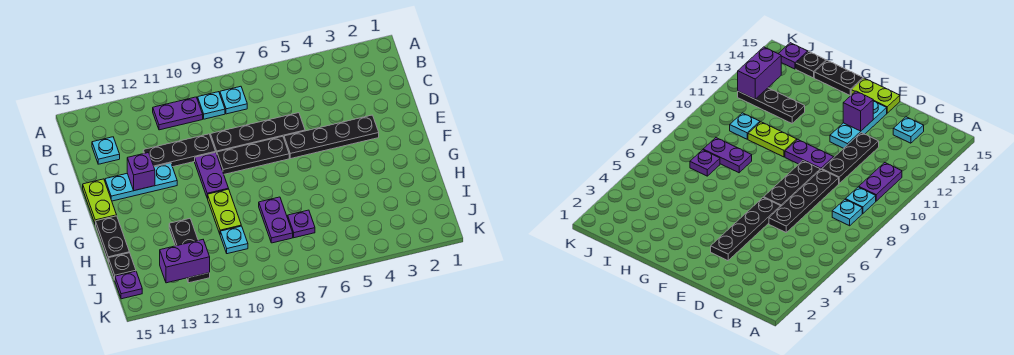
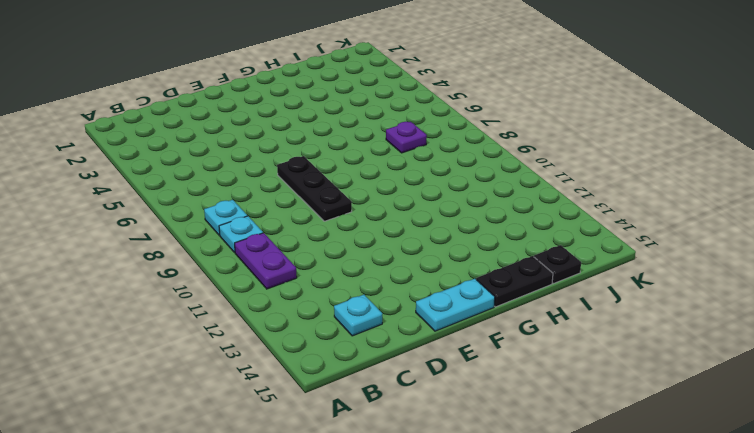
cyan plate E15:F15 level 1 -> lime plate E15:F15 level 1
none -> black plate D6:D9 level 1
none -> black plate D10:D12 level 1
none -> black plate E3:E6 level 1

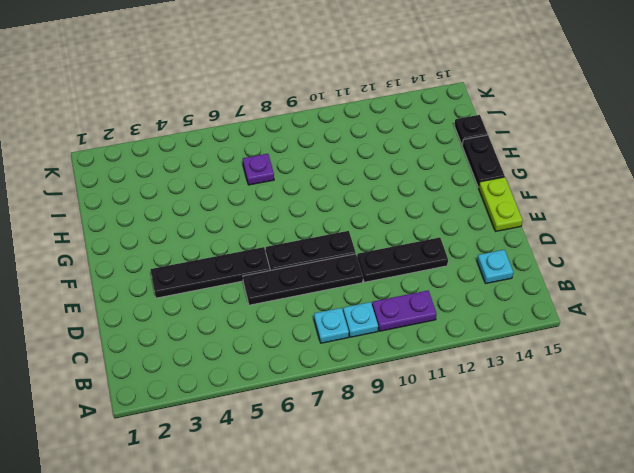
none -> purple plate E10:F10 level 1
none -> cyan plate E12:E14 level 1
none -> lime plate G10:H10 level 1

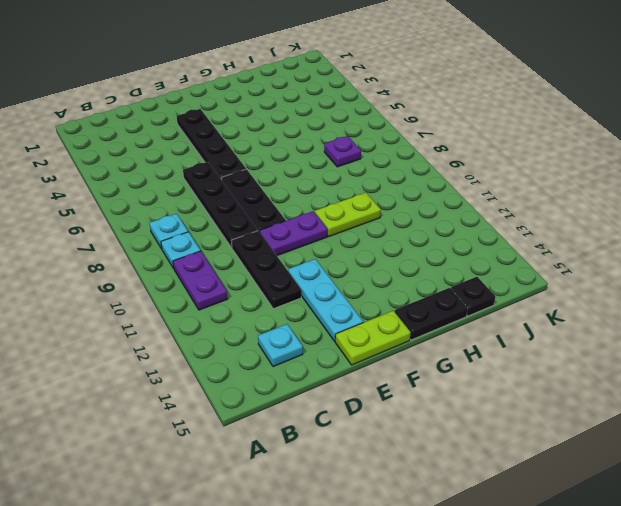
none -> purple plate H8:I8 level 1
none -> black plate H12:J12 level 1
none -> cyan plate I10 level 1

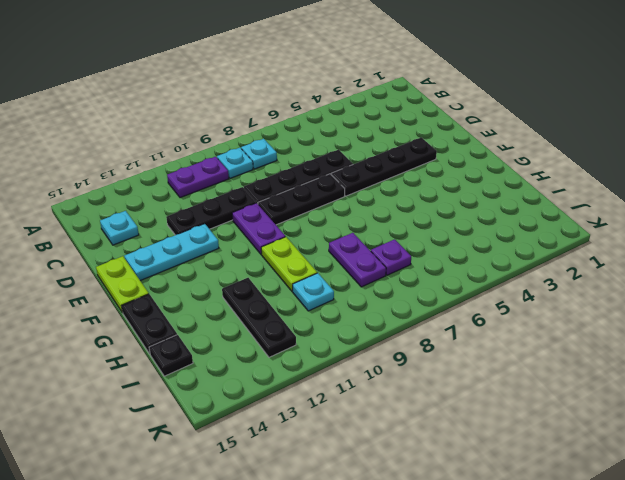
none -> purple plate J15 level 1
none -> purple brick E13 level 2
none -> purple brick J12:J13 level 2

